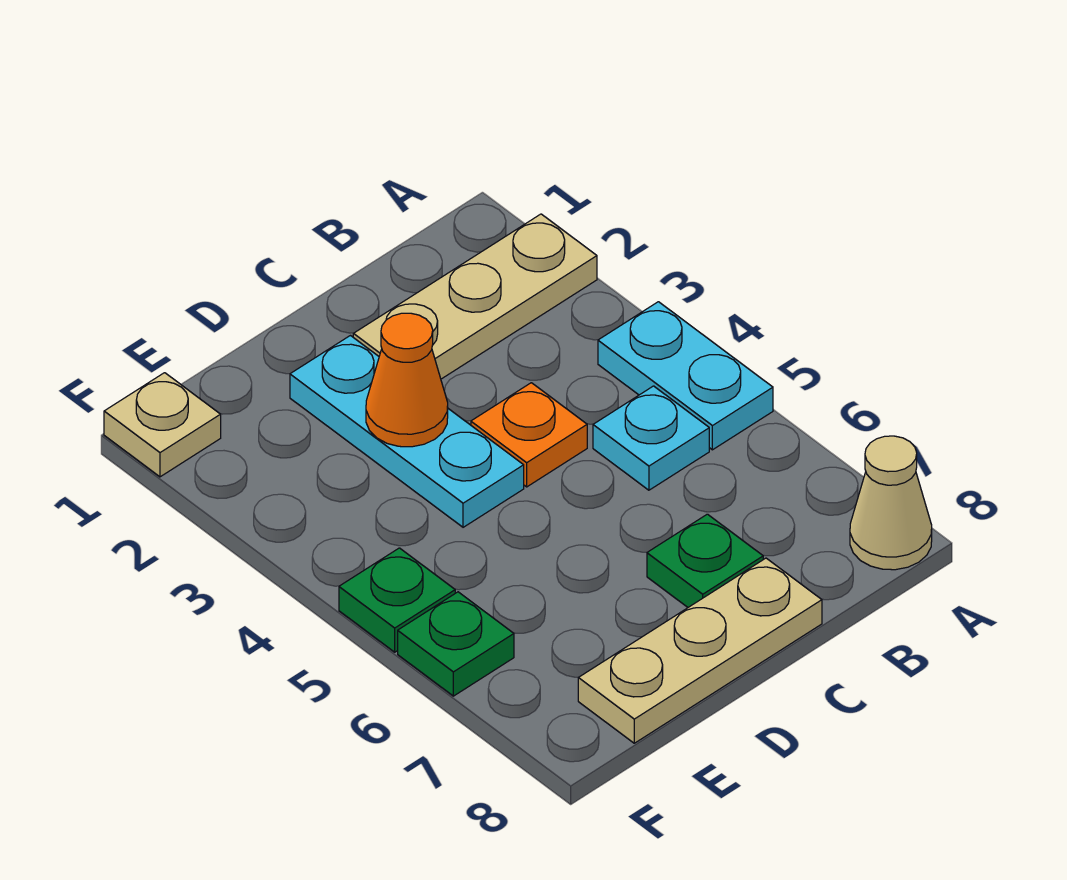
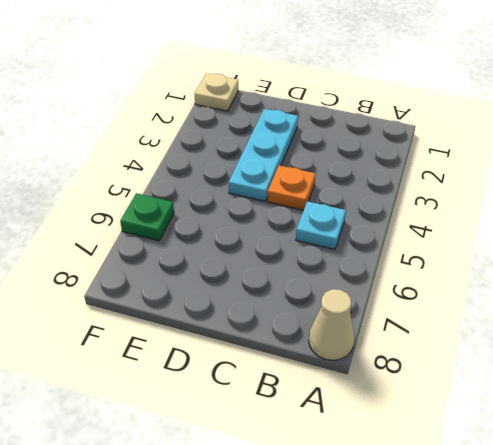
none -> tan plate A2:C2 level 1
none -> cyan plate A4:A5 level 1
none -> green plate C7 level 1

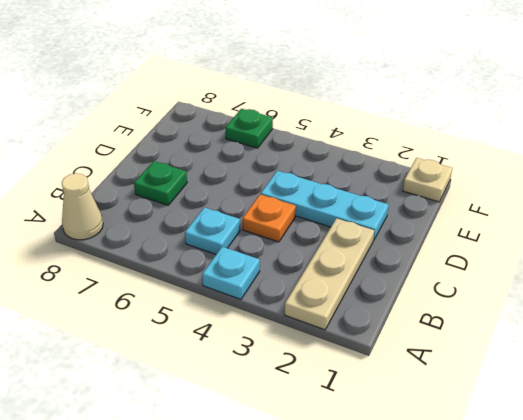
cyan plate A4 level 1 -> cyan plate A4:A5 level 1
none -> tan plate C8:E8 level 1
none -> green plate F5 level 1
none -> orange cone D3 level 2

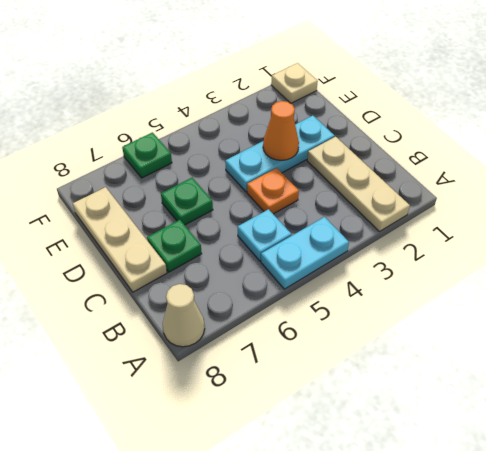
green plate D6 level 1 -> green plate F5 level 1

